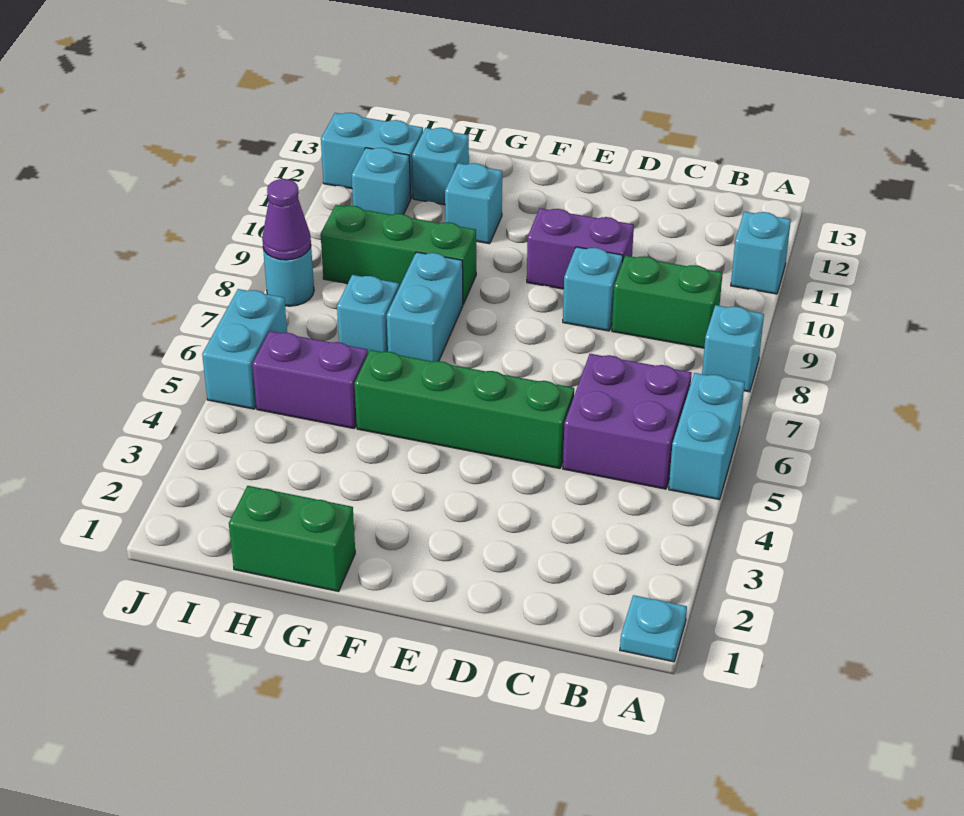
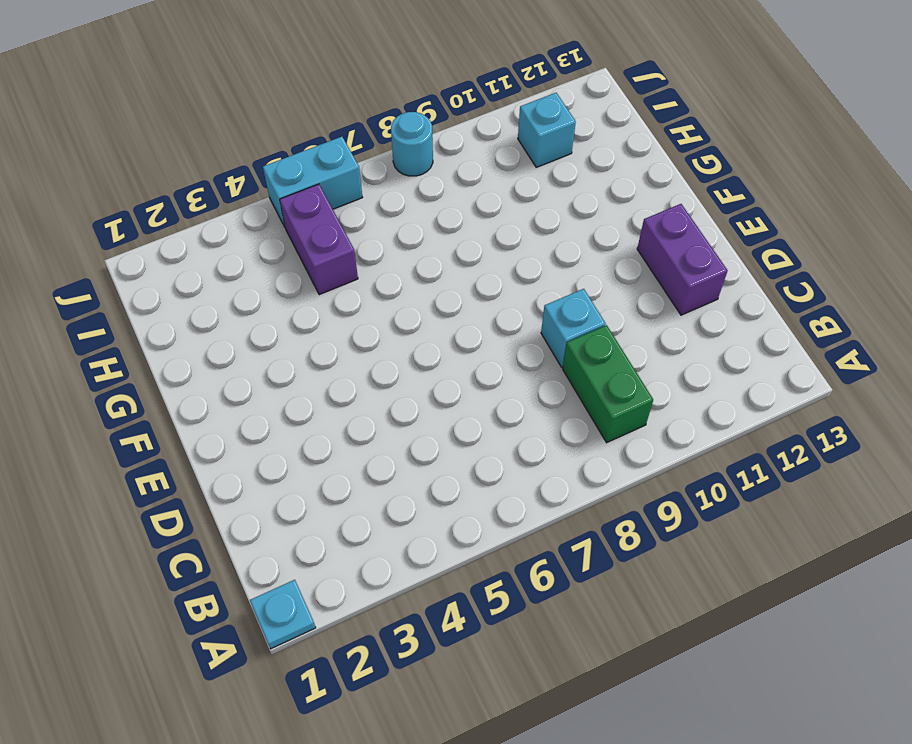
purple brick D12:E12 level 1 -> purple brick D10:E10 level 1
none -> cyan brick A5:A6 level 1
none -> cyan brick A8 level 1
none -> cyan brick A11 level 1

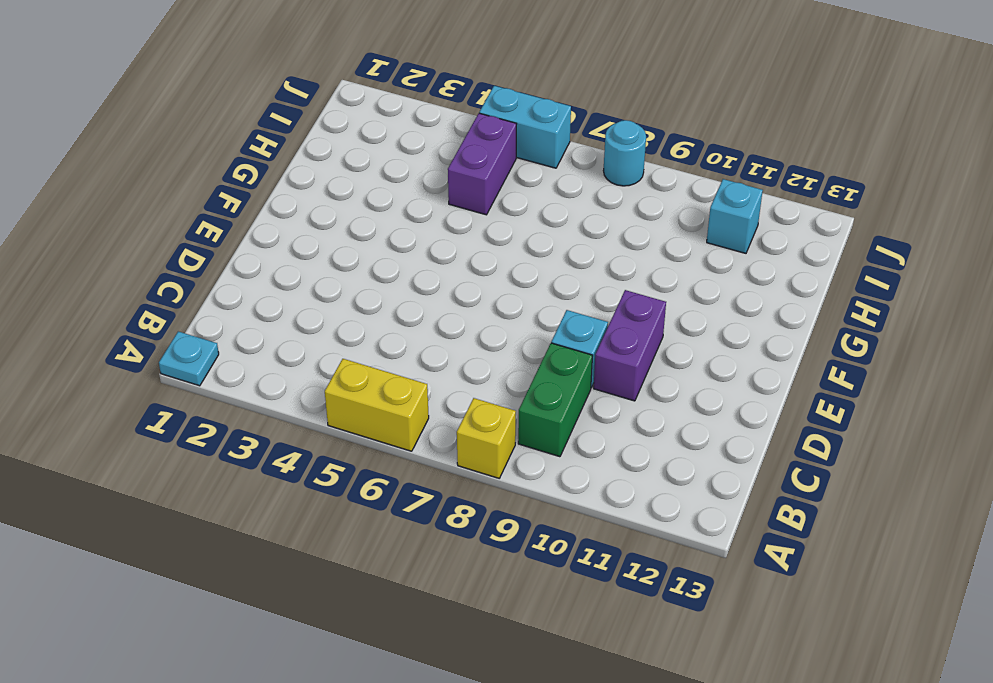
yellow brick A5:A6 level 1 -> cyan brick A5:A6 level 1
yellow brick A8 level 1 -> cyan brick A8 level 1
none -> cyan brick A11 level 1
none -> purple brick B5:C6 level 1
none -> green brick D5:G5 level 1

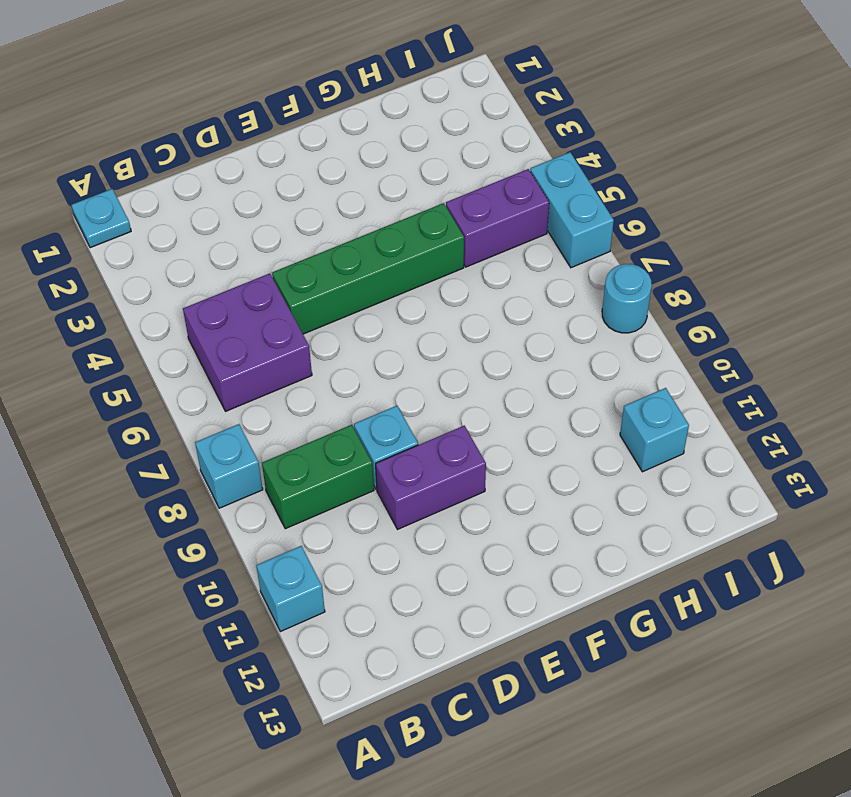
none -> cyan brick A5:A6 level 1
none -> green brick G1:H1 level 1
none -> cyan brick G7:G8 level 1

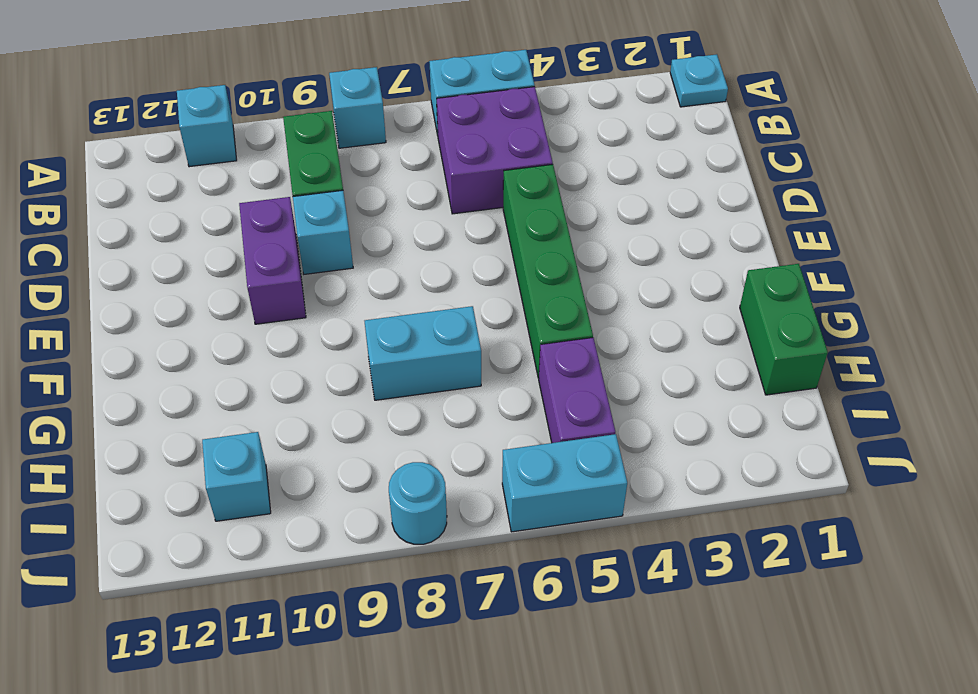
none -> green brick G9:I9 level 1
none -> cyan brick G11 level 1
none -> cyan brick H7 level 1

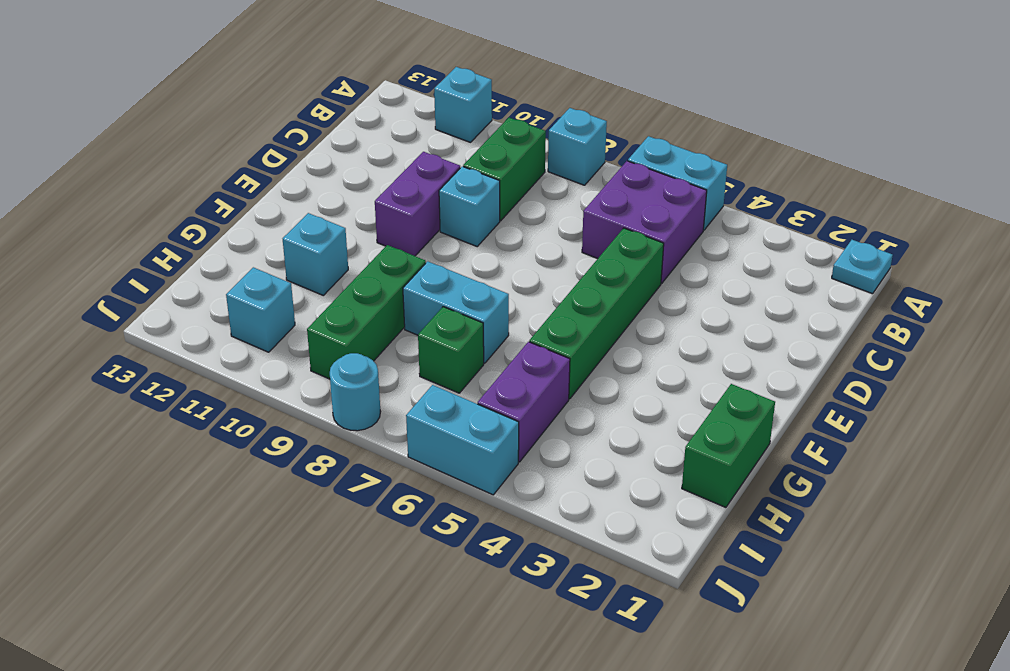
green brick H7 level 1 -> cyan brick H7 level 1
none -> cyan brick H12 level 1
none -> cyan brick I12:J12 level 1
none -> purple cone J8 level 2

